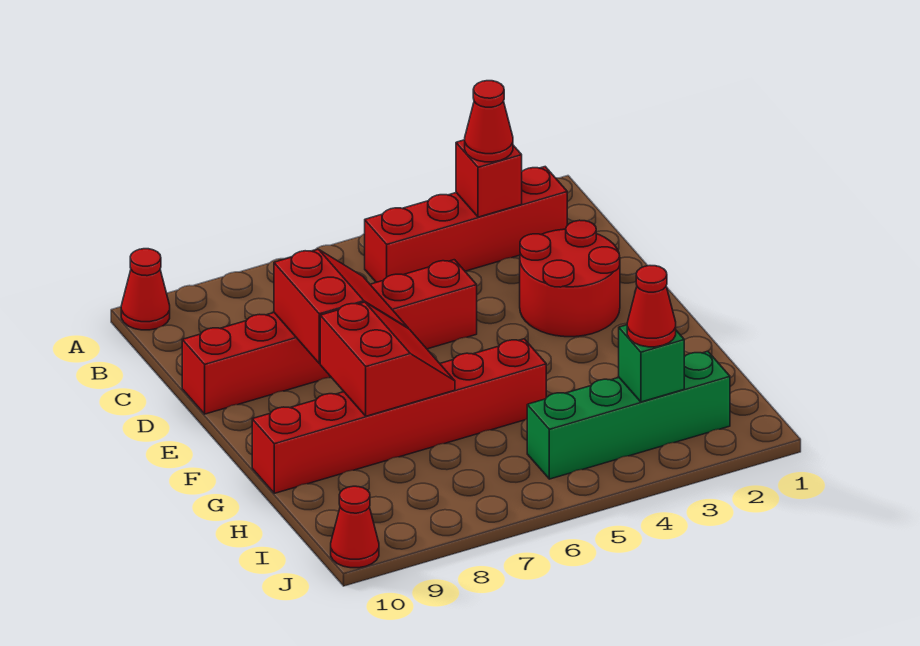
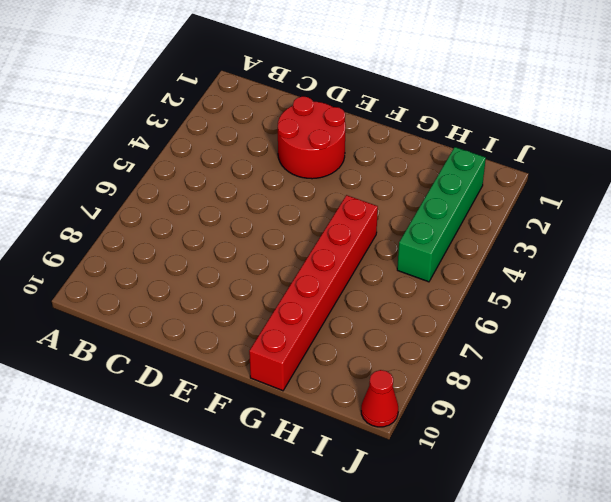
none -> red cone A10 level 1
none -> red brick B2:B5 level 1
none -> red brick D5:D10 level 1

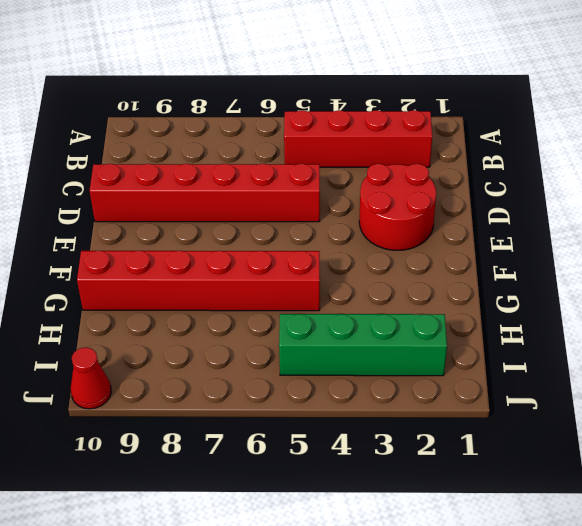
none -> red cone A10 level 1
none -> red brick B3 level 2
none -> red slope D7:E8 level 2 top 8

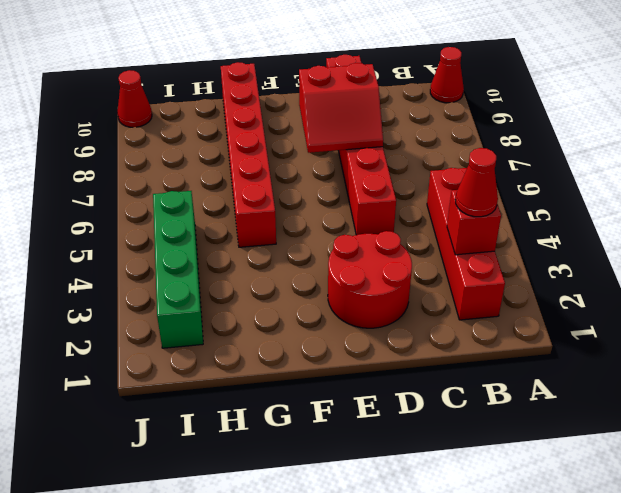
none -> red slope F7:G8 level 2 top 8
none -> green brick I3 level 2
none -> red cone I3 level 3

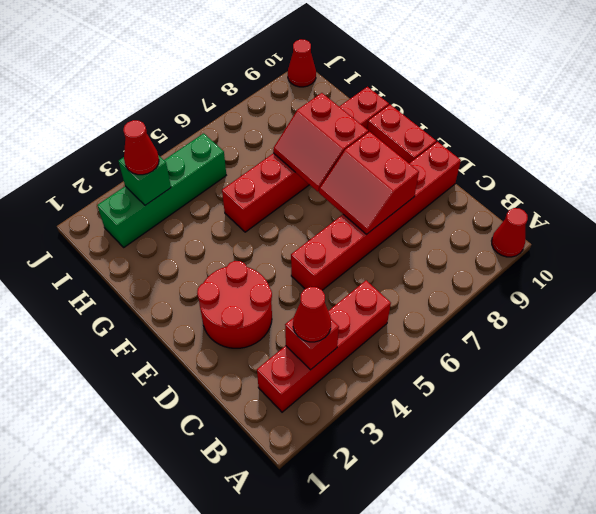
red brick E10:F10 level 1 -> none

